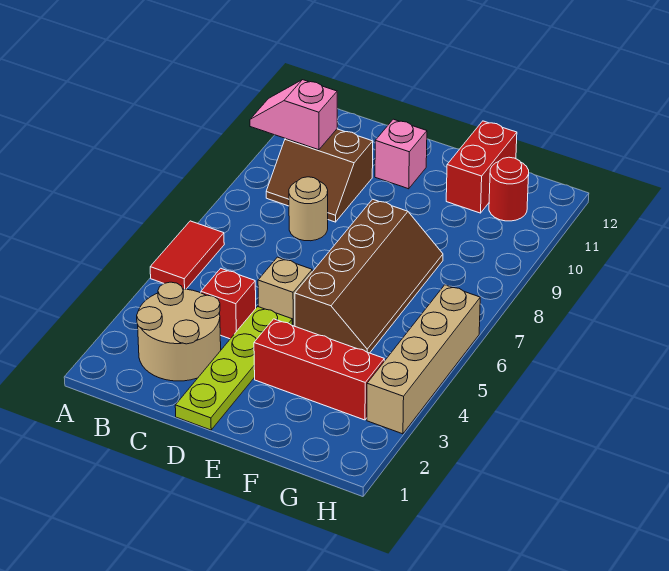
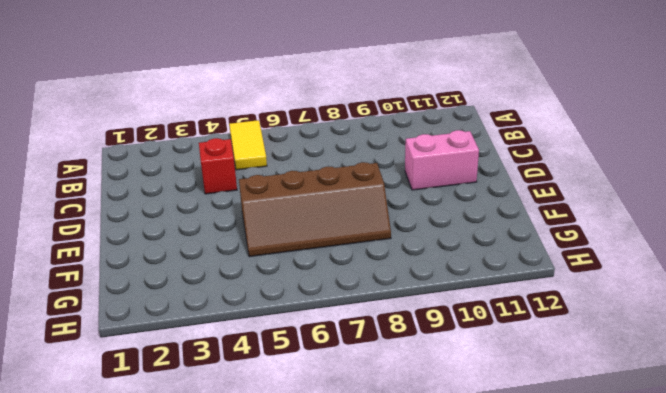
yellow tile A5:B5 level 1 -> red tile A5:A6 level 1
pink brick D10:D11 level 1 -> pink brick D11 level 1
none -> tan round brick B2:C3 level 1
none -> brown slope B9:C10 level 1 top 10
none -> tan round brick C8 level 1

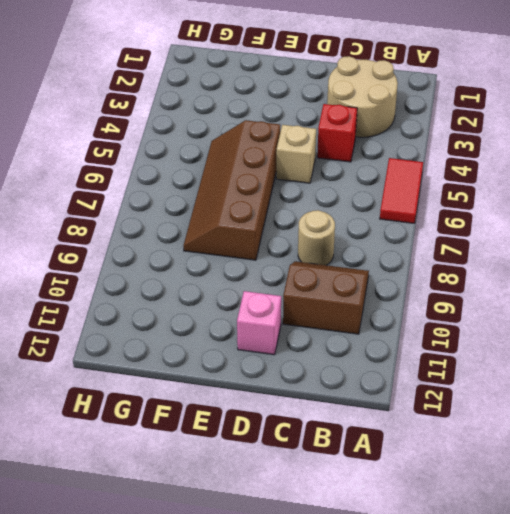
none -> lime plate D1:D4 level 1
none -> red brick E3:G3 level 1
none -> red brick F11:F12 level 1

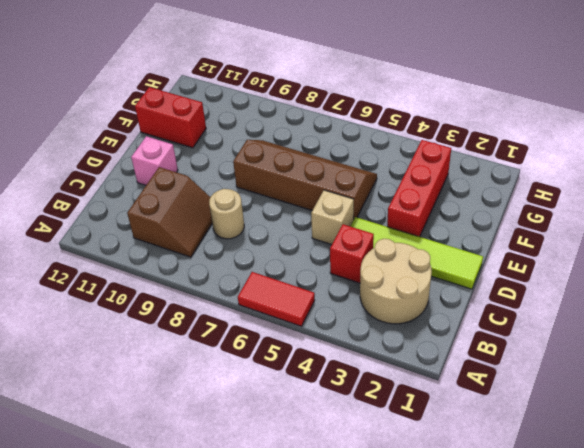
lime tile D1:D4 level 1 -> lime plate D1:D4 level 1
none -> red round brick G11 level 1
none -> tan brick H3:H6 level 1
none -> pink slope A10:B10 level 2 top B

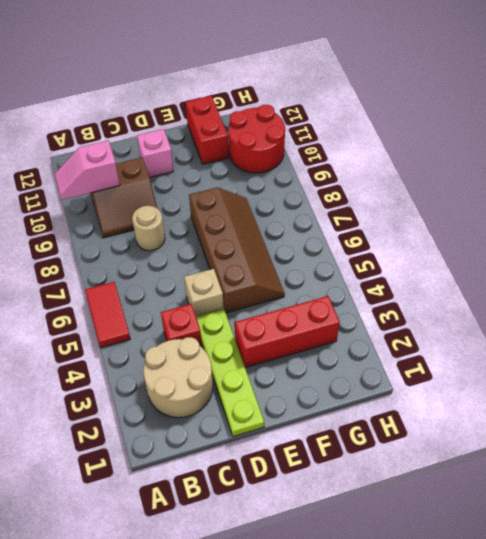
red round brick G10:H11 level 1 -> red round brick G11 level 1
none -> tan brick H3:H6 level 1

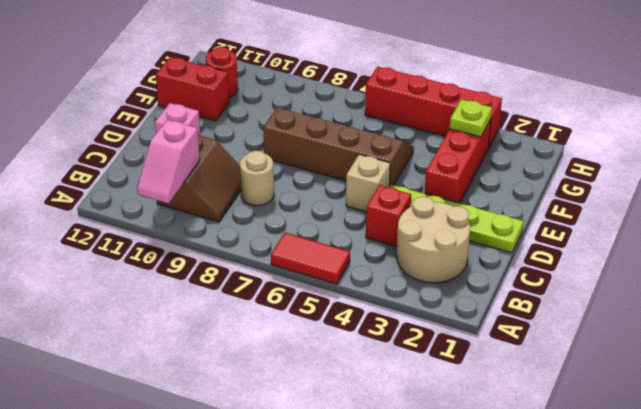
lime plate G3 level 2 -> none
red brick H3:H6 level 1 -> tan brick H3:H6 level 1

